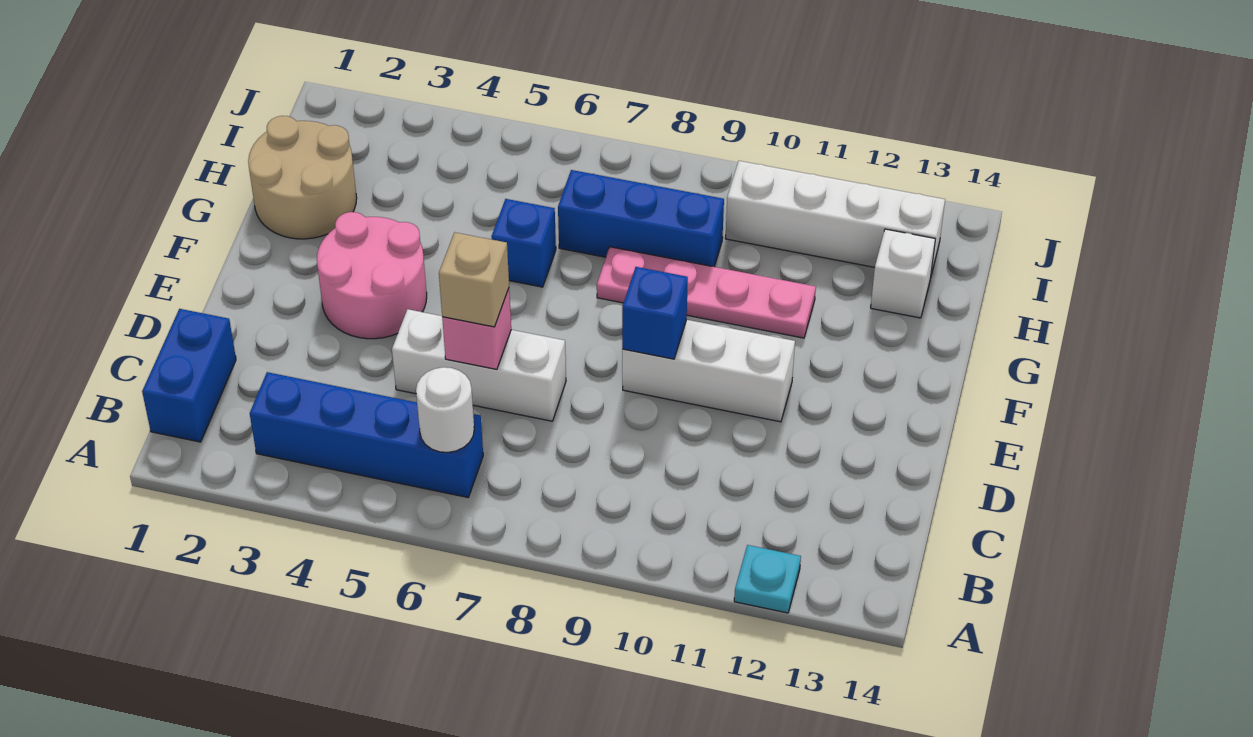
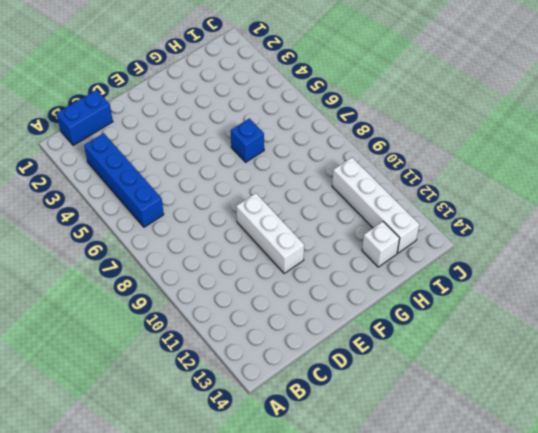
none -> cyan plate A12 level 1
none -> white brick D5:D7 level 1
none -> pink round brick E3:F4 level 1

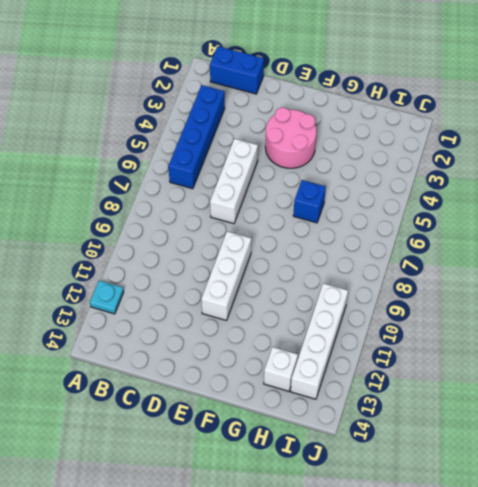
none -> tan round brick G1:H2 level 1
none -> pink plate G8:G11 level 1
none -> blue brick H7:H9 level 1

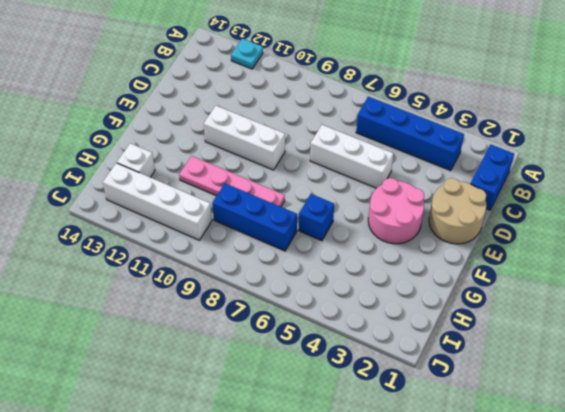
tan round brick D1:E2 level 1 -> tan round brick G1:H2 level 1
none -> white round brick B6 level 2
none -> pink brick D6 level 2
none -> blue brick E9 level 2

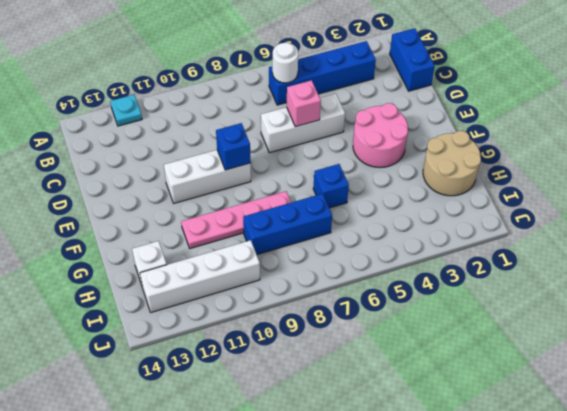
none -> tan brick D6 level 3

